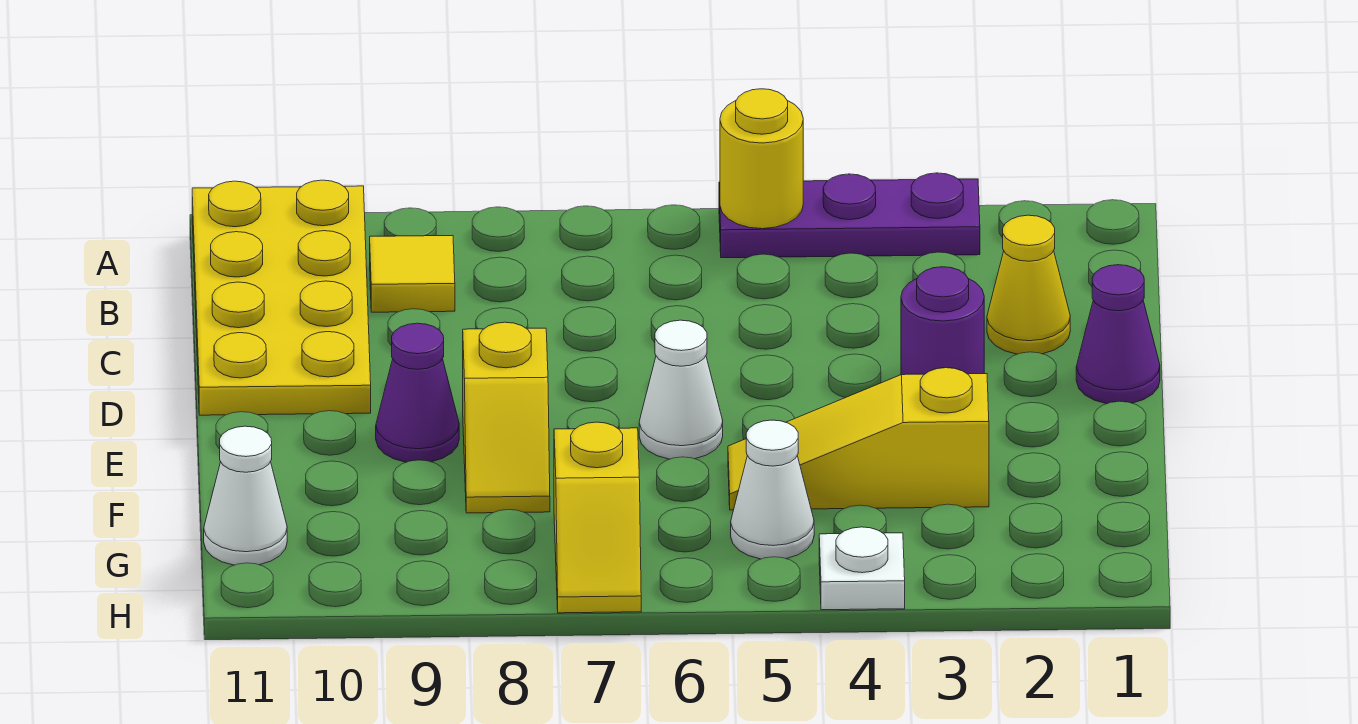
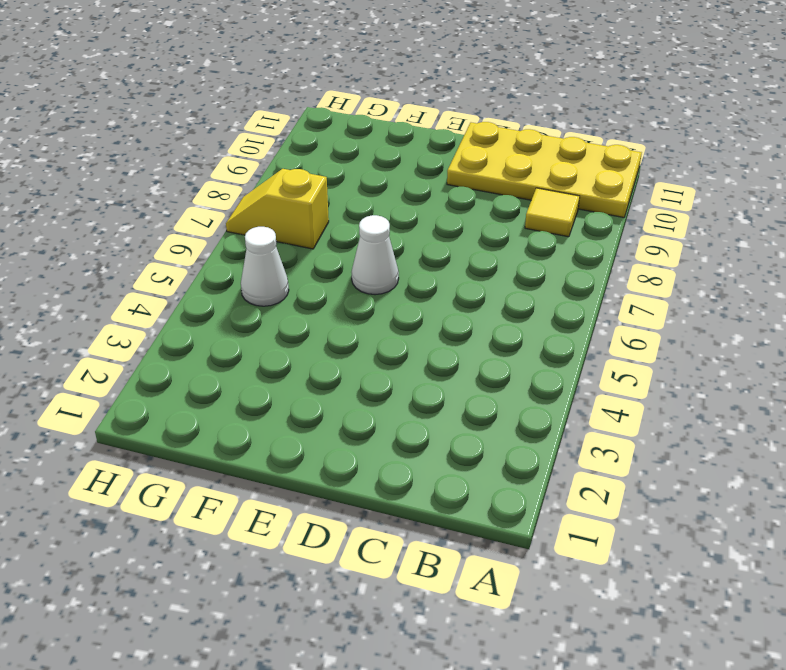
none -> purple plate A3:A5 level 1
none -> yellow cone C2 level 1
none -> purple cone D1 level 1

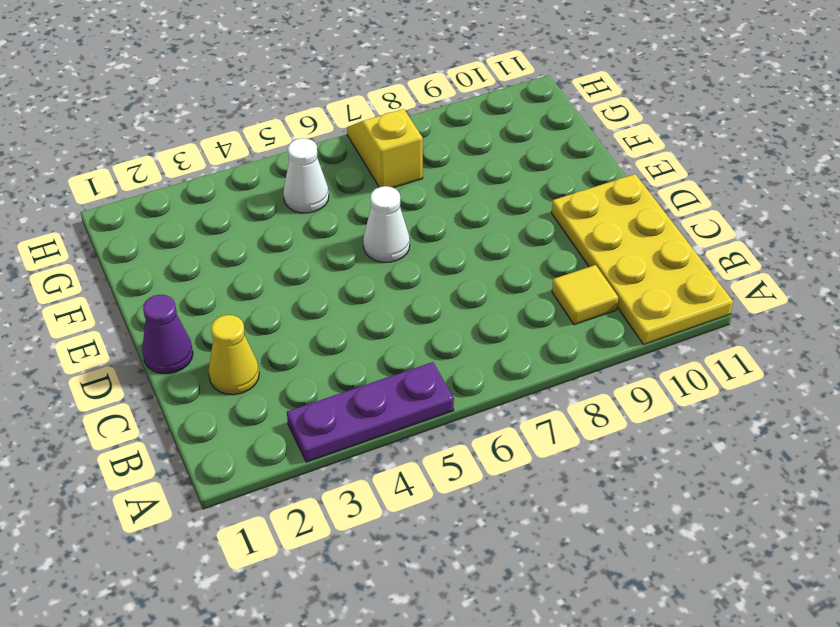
none -> purple round brick D3 level 1
none -> yellow slope E8:F8 level 1 top E
none -> purple cone E9 level 1

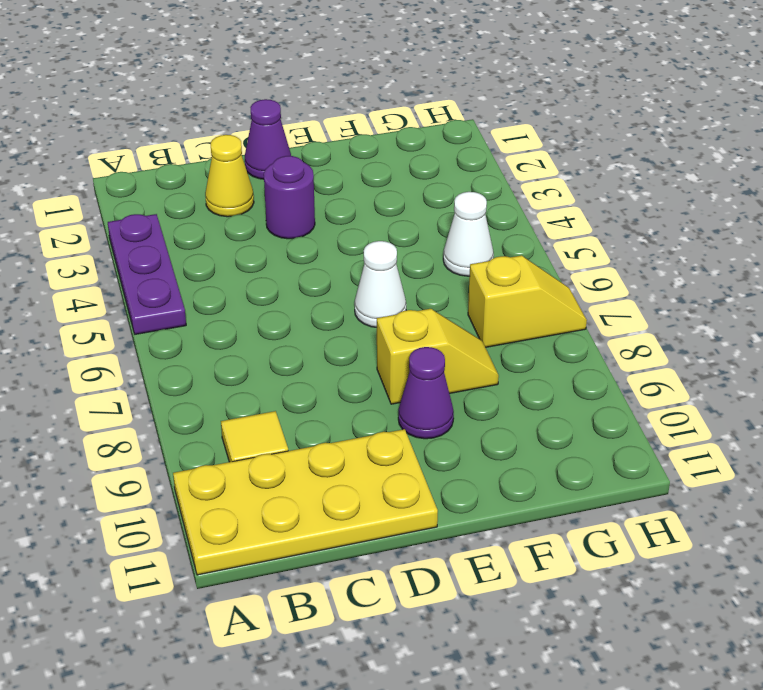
none -> yellow slope F3:F5 level 1 top 3
none -> white cone G11 level 1
none -> white plate H4 level 1

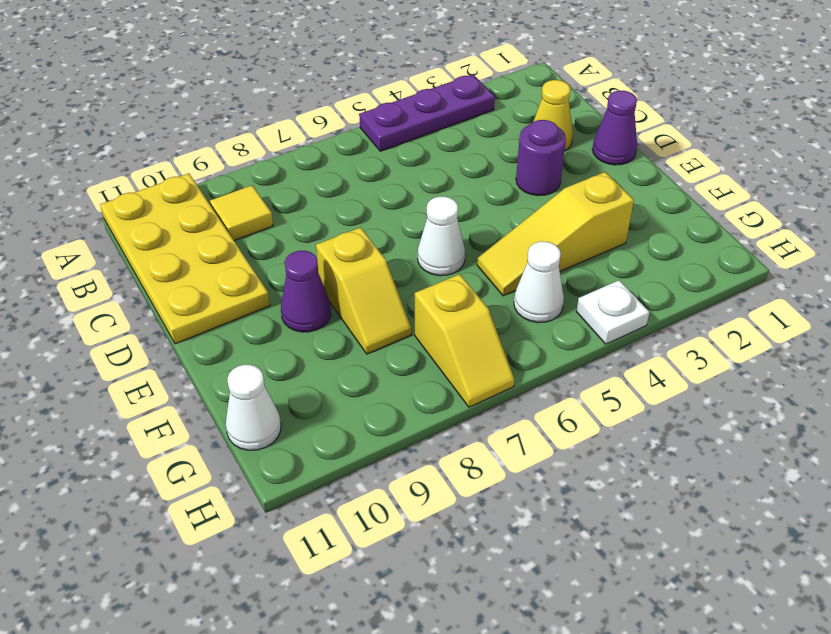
none -> yellow round brick A5 level 2

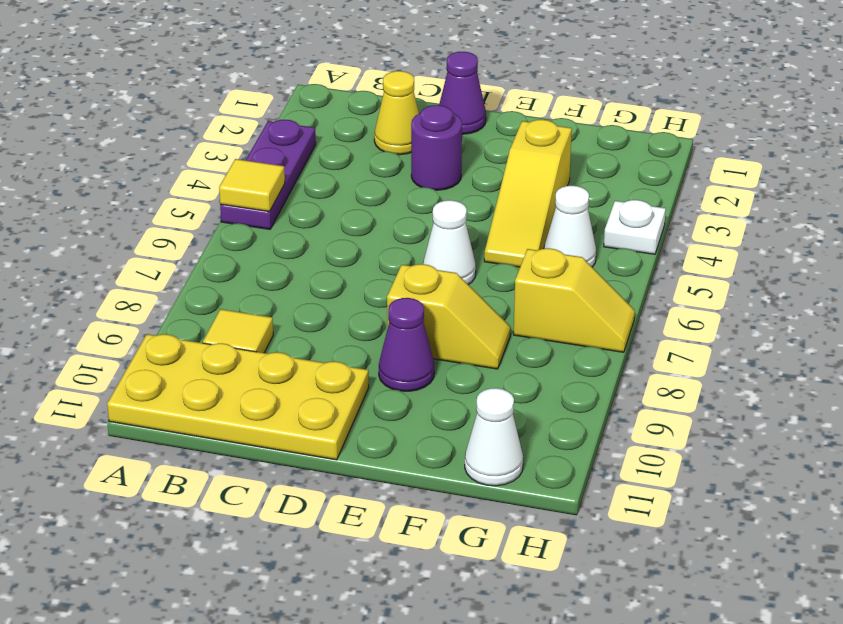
yellow tile A5 level 2 -> yellow round brick A5 level 2

